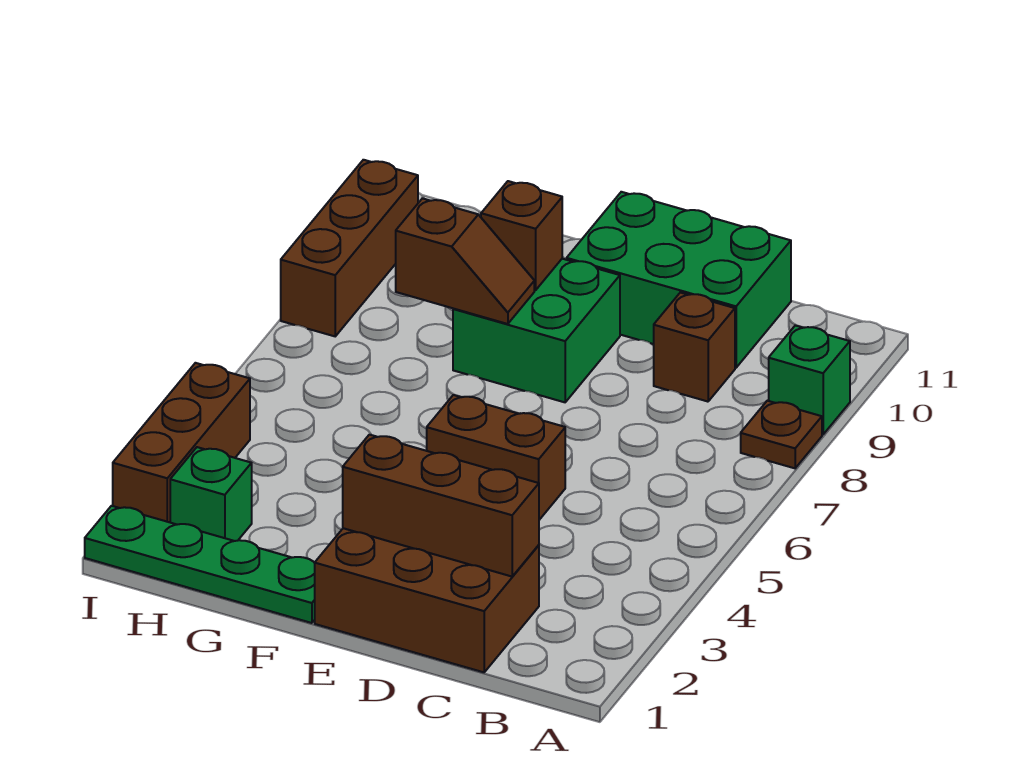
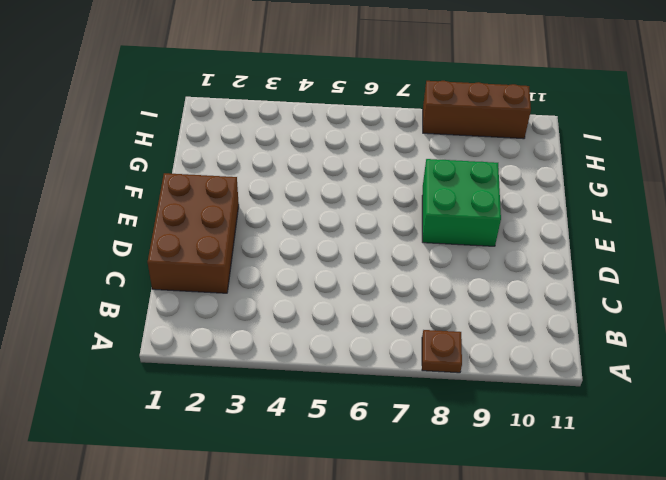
none -> green brick A9 level 1
none -> brown brick C9 level 1
none -> green brick C10:E11 level 1

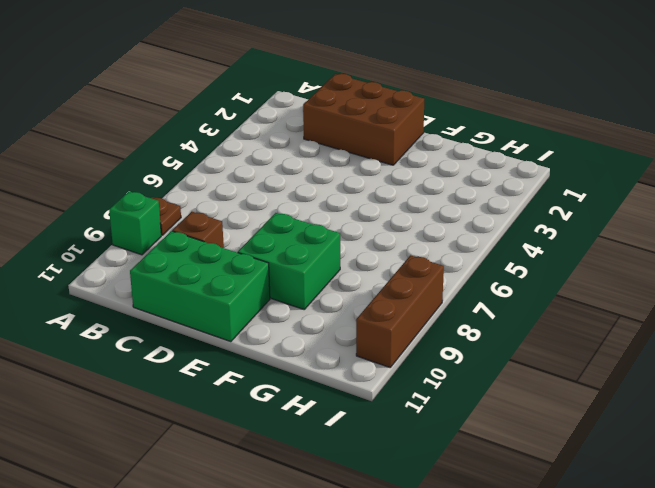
none -> brown brick D5:E5 level 1
none -> green plate F1:I1 level 1
none -> green brick H2 level 1

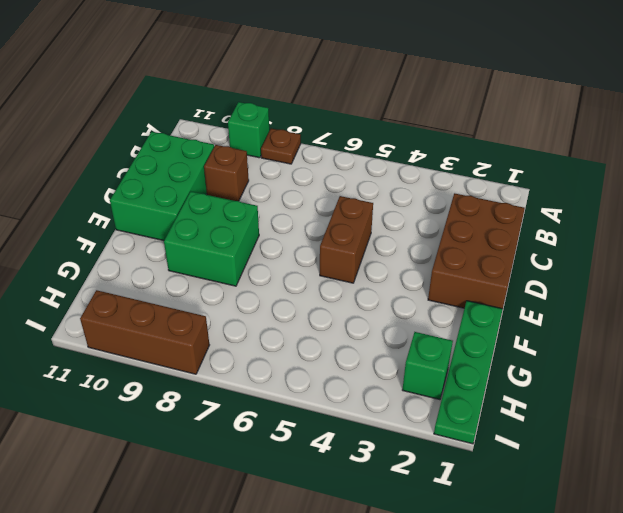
none -> brown brick I2:I4 level 1
none -> brown brick C2:E2 level 2
none -> brown slope F8:G8 level 2 top G

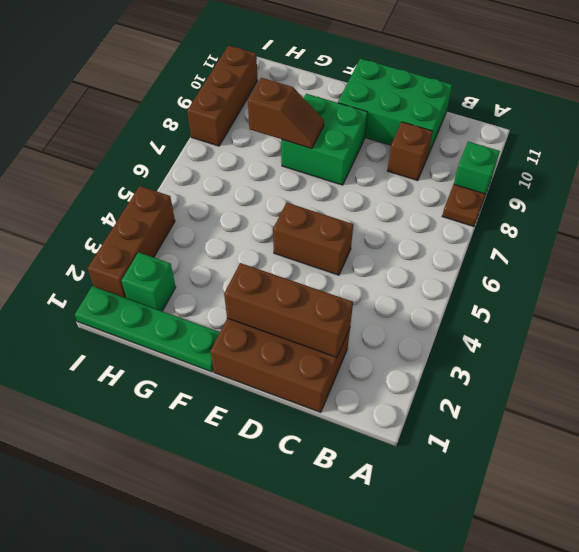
none -> brown brick F9 level 2

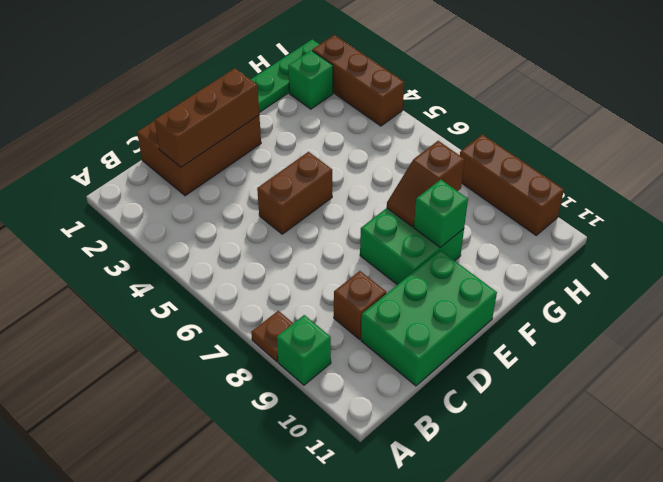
green brick F9 level 2 -> brown brick F9 level 2

